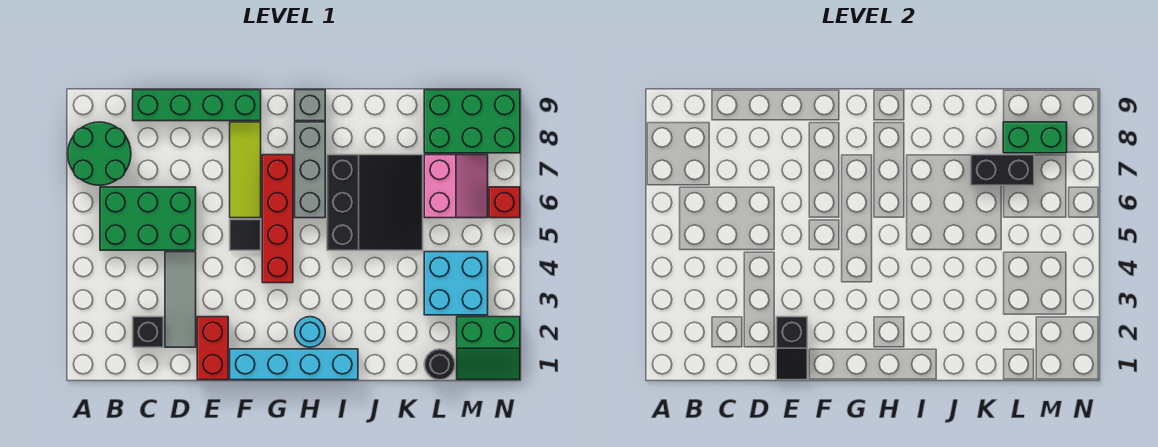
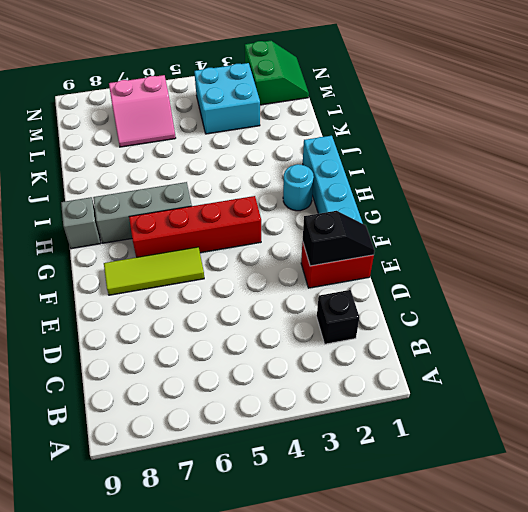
pink slope L6:M7 level 1 top M -> pink slope L6:M7 level 1 top L
none -> green round brick A7:B8 level 1
none -> green brick B5:D6 level 1
none -> green brick C9:F9 level 1

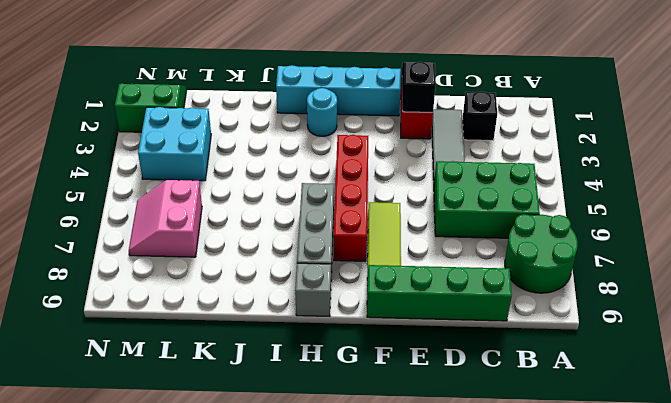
none -> black tile F5 level 1
none -> black slope I5:K7 level 1 top I
none -> black round brick L1 level 1

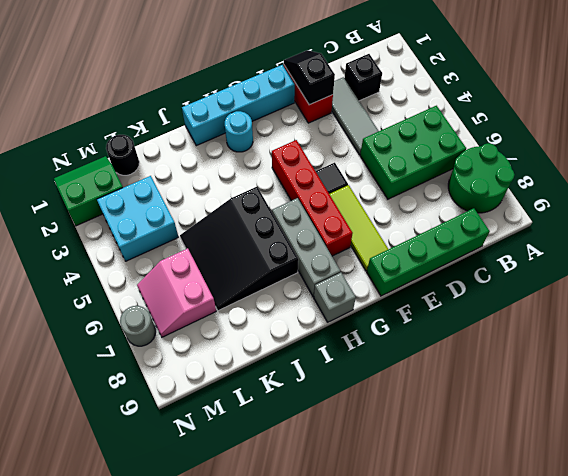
grey round brick N7 level 1 -> none
none -> green brick L8:N9 level 1
none -> red brick N6 level 1
none -> black brick K7:L7 level 2

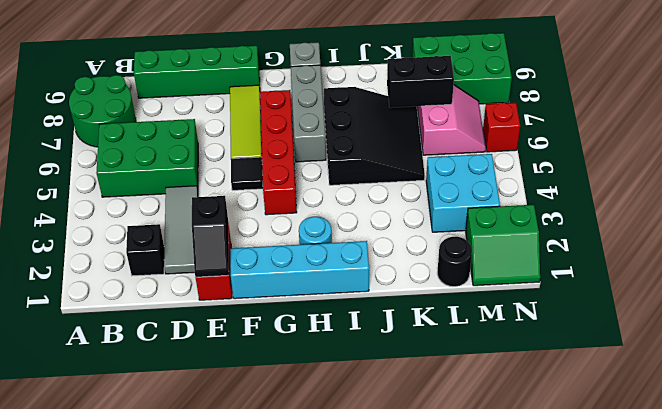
none -> green brick L8:M8 level 2

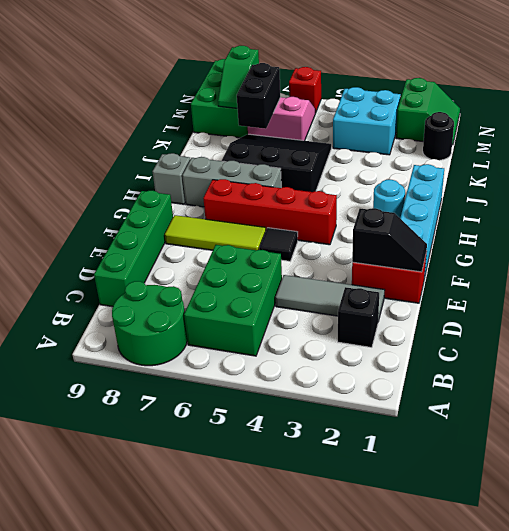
green slope L8:M8 level 2 top M -> green brick L8:M8 level 2

